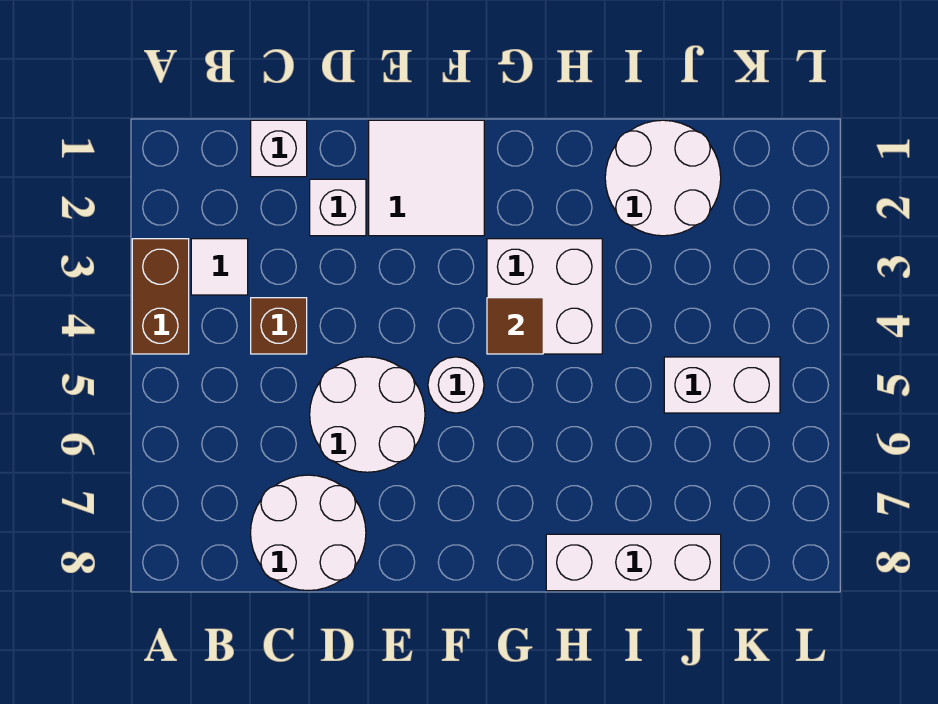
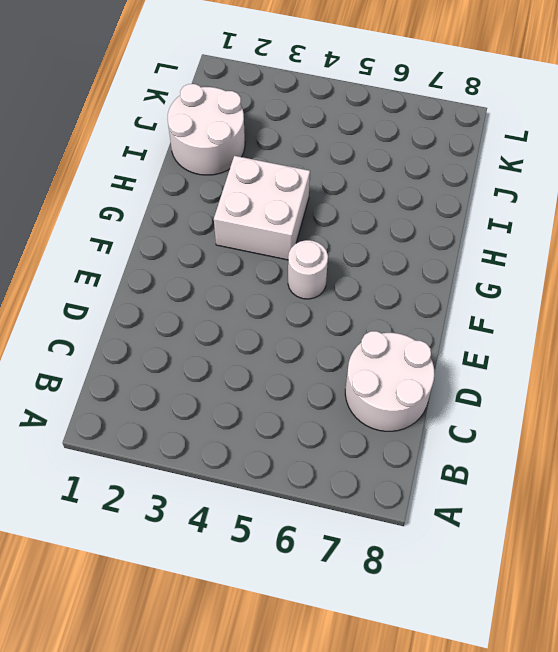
none -> brown brick A3:A4 level 1
none -> white tile B3 level 1
none -> white brick C1 level 1

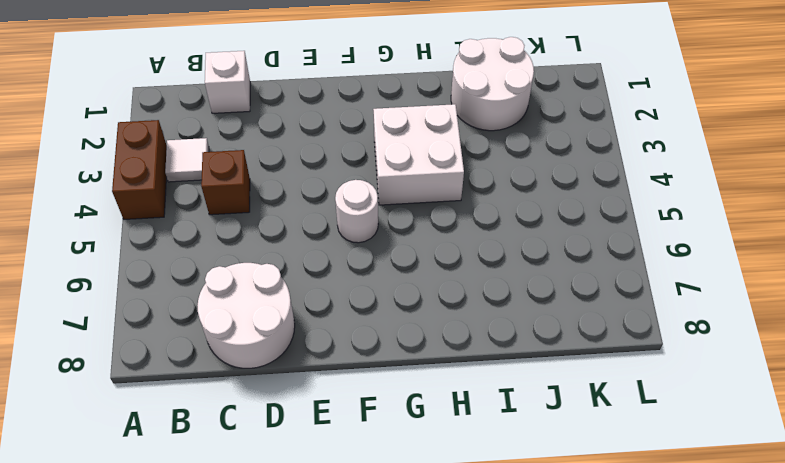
none -> white brick D2 level 1
none -> white round brick D5:E6 level 1
none -> white tile E1:F2 level 1

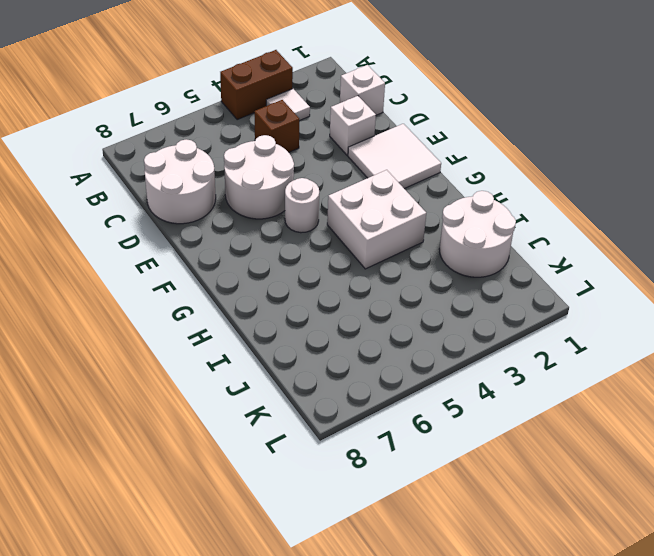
none -> white brick H8:J8 level 1
none -> white brick J5:K5 level 1
none -> brown tile G4 level 2

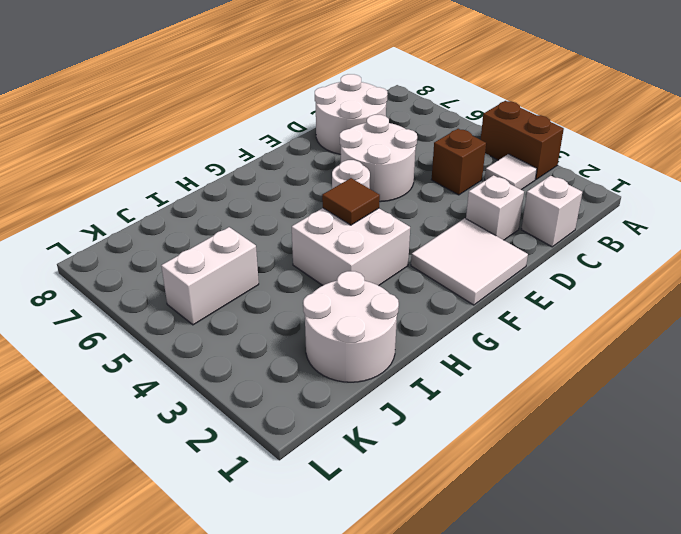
none -> white brick H8:J8 level 1

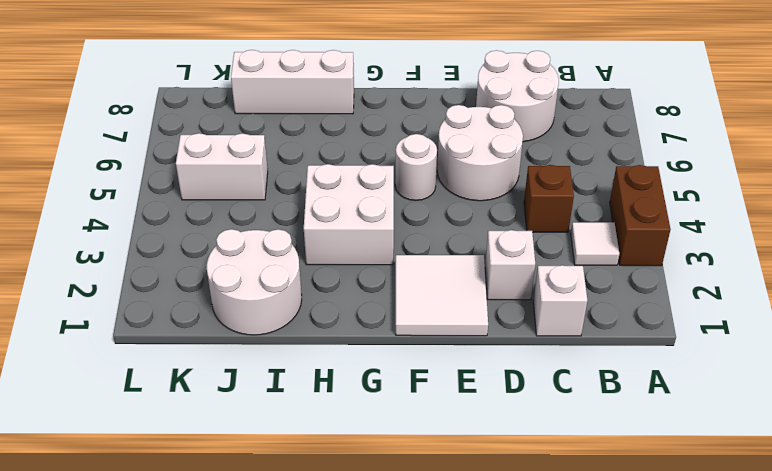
none -> brown tile G4 level 2

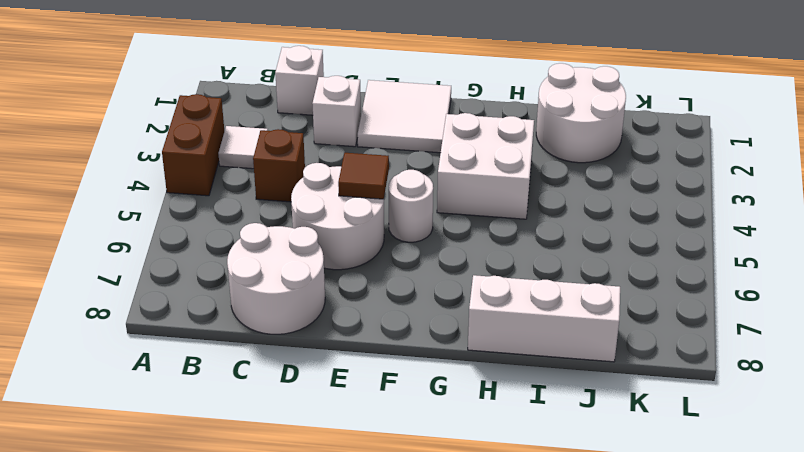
brown tile E5 level 2 -> brown tile G4 level 2
none -> white brick J5:K5 level 1

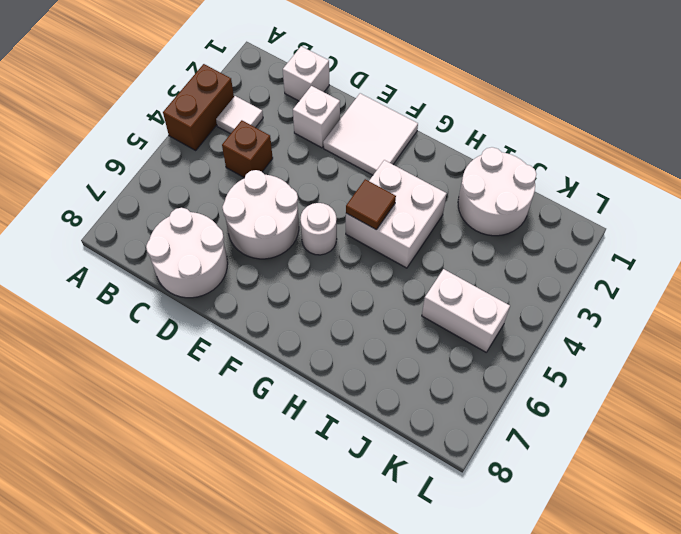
none -> white brick H8:J8 level 1

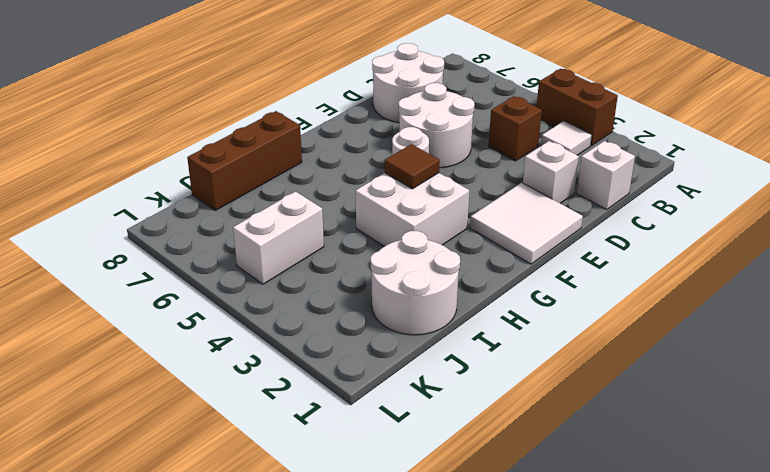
brown brick H8:J8 level 1 -> white brick H8:J8 level 1

